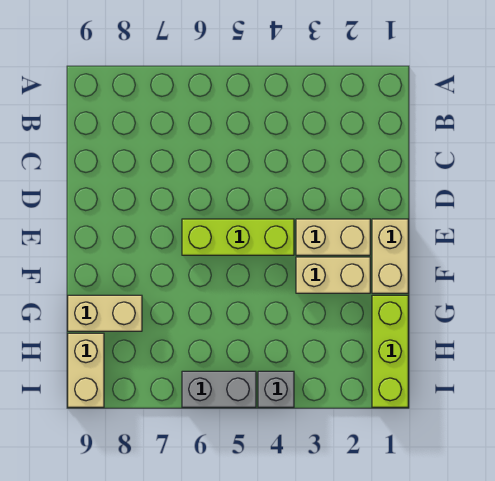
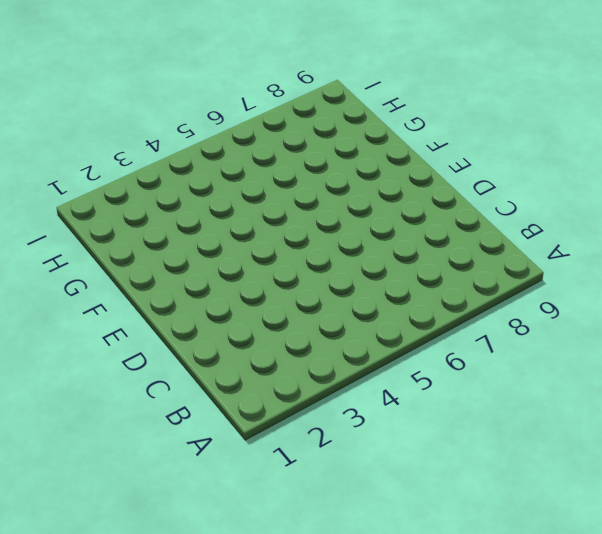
none -> tan brick E1:F1 level 1
none -> tan brick E2:E3 level 1

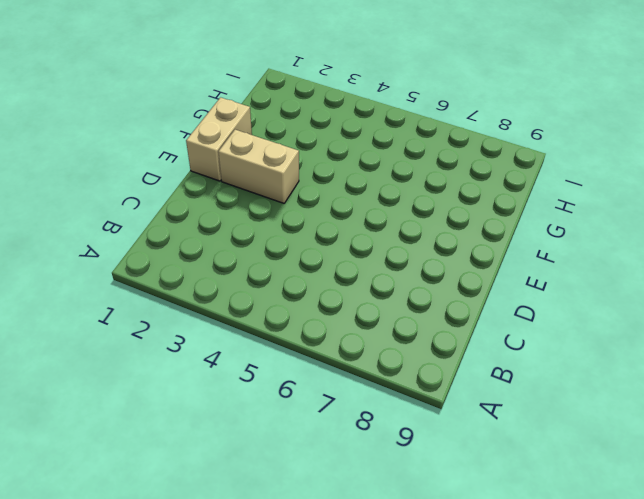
none -> lime brick E4:E6 level 1
none -> tan brick F2:F3 level 1

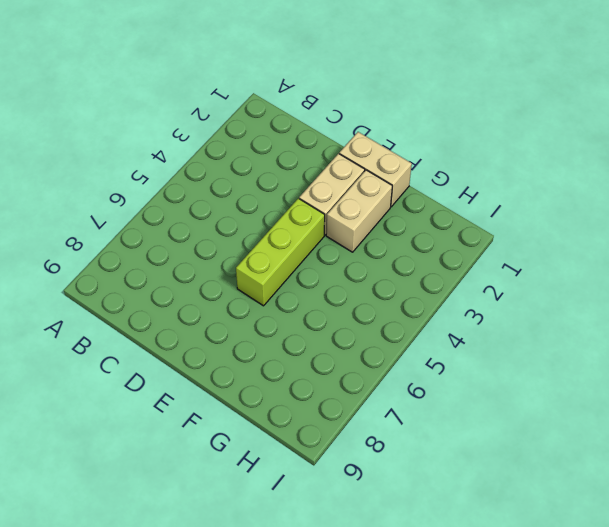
none -> lime brick G1:I1 level 1
none -> tan brick G8:G9 level 1

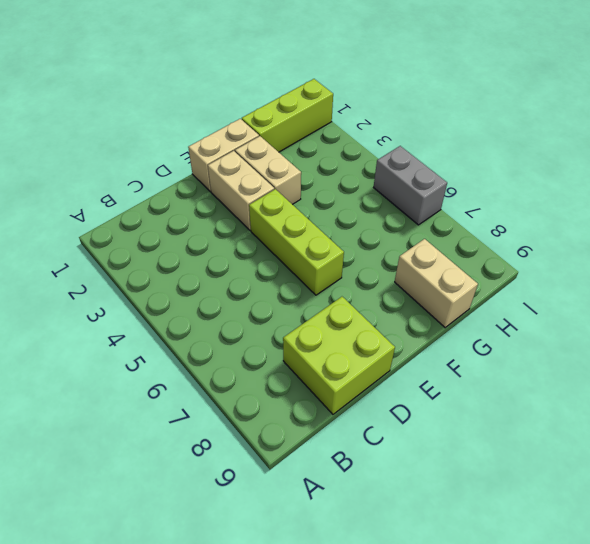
lime brick C8:D9 level 1 -> none
none -> tan brick H9:I9 level 1
none -> grey brick I4 level 1

